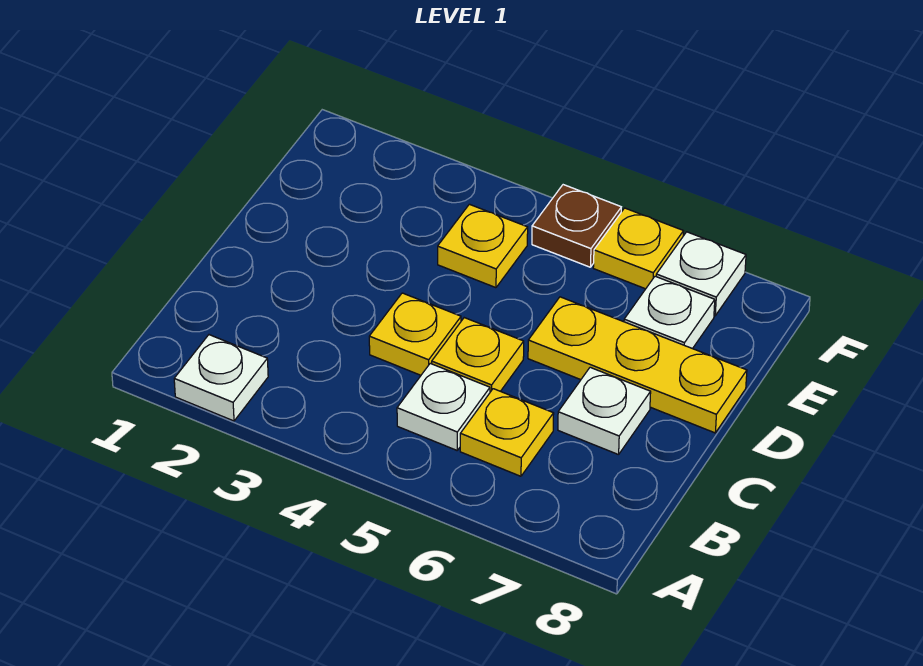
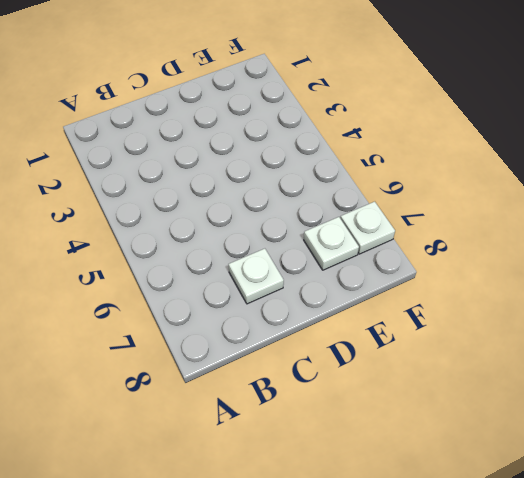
none -> white plate A2 level 1
none -> white plate B5 level 1
none -> yellow plate B6 level 1

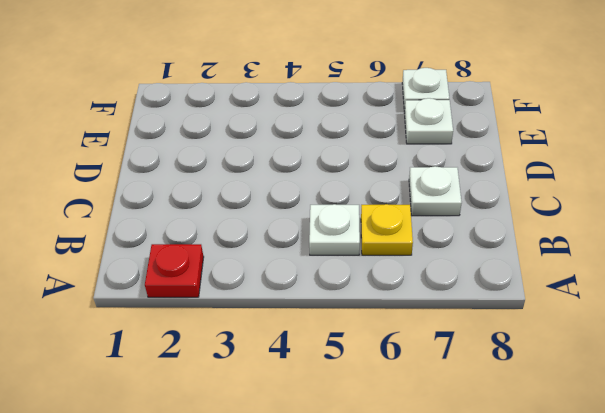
red plate A2 level 1 -> white plate A2 level 1
none -> yellow plate C4 level 1
none -> yellow plate C5 level 1
none -> yellow plate D6:D8 level 1

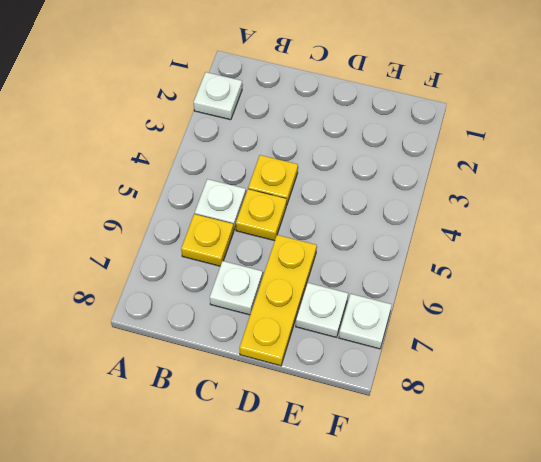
none -> yellow plate E4 level 1
none -> brown plate F5 level 1
none -> yellow plate F6 level 1

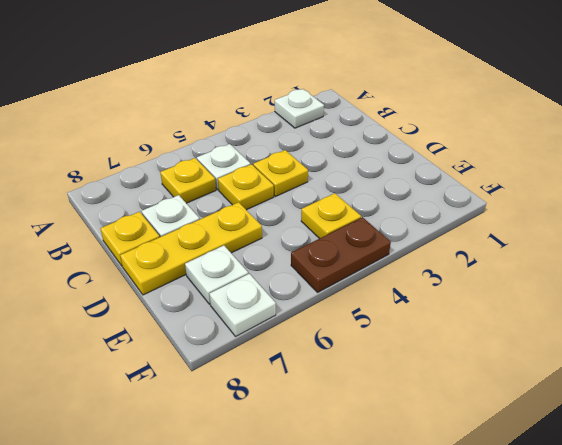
yellow plate C8 level 1 -> yellow plate F6 level 1
brown plate F4:F5 level 1 -> brown plate F5 level 1

